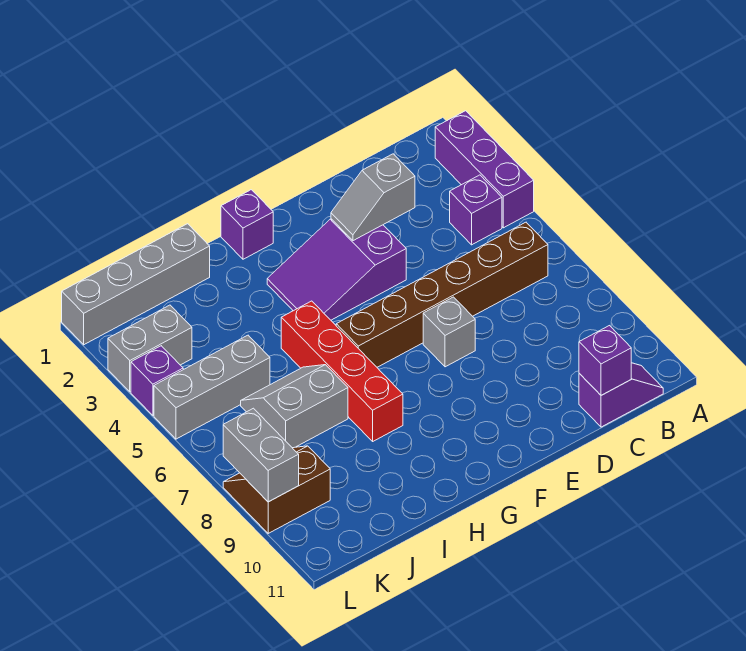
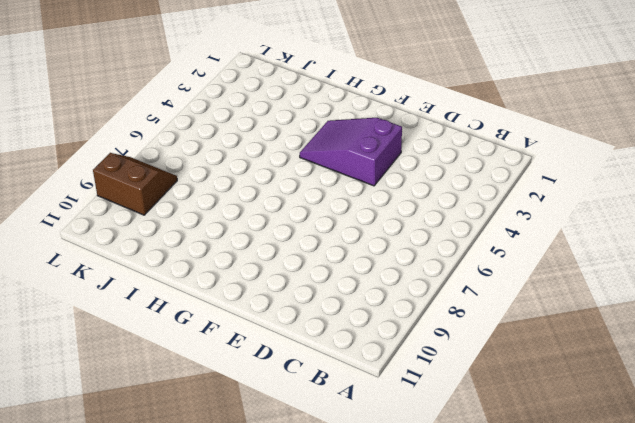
none -> purple brick A2:A4 level 1
none -> purple brick B4 level 1
none -> brown brick B6:G6 level 1

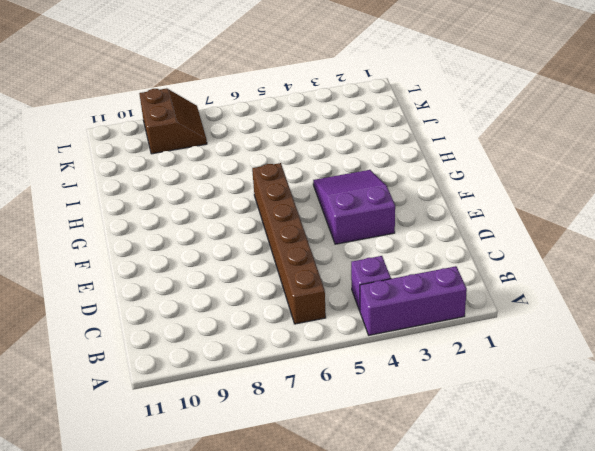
none -> purple slope B11:C11 level 1 top C
none -> grey brick E7 level 1
none -> purple brick G1 level 1

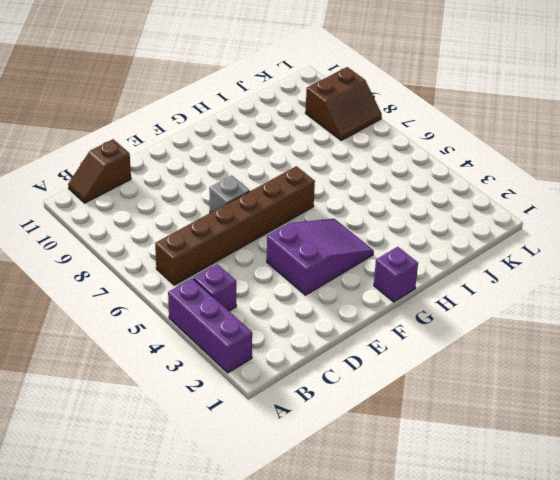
brown slope B11:C11 level 1 top C -> purple slope B11:C11 level 1 top C
none -> red brick H5:H8 level 1
none -> grey brick I1:L1 level 1
none -> grey slope I6:J7 level 1 top 7

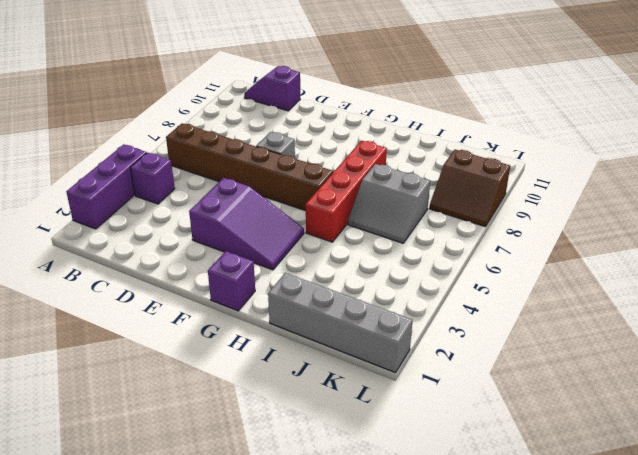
none -> grey brick J5:L5 level 1
none -> grey brick K3:L3 level 1
none -> purple brick L4 level 1

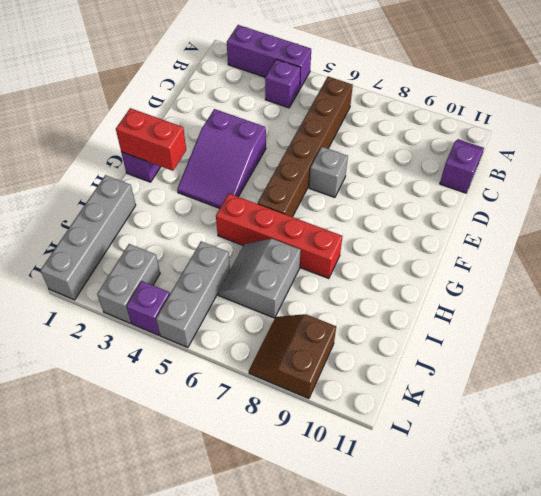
red brick G1:G2 level 2 -> none
none -> purple brick C11 level 2
none -> grey slope D3:E3 level 2 top D
none -> grey brick L8:L9 level 2

